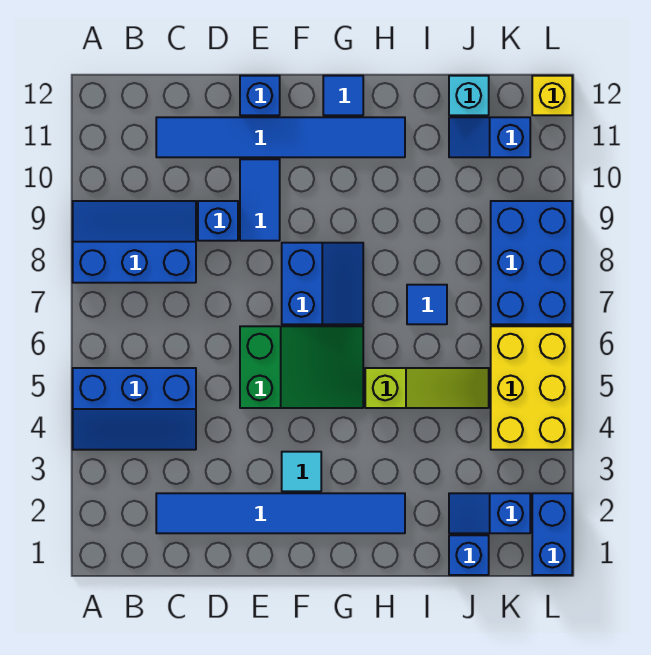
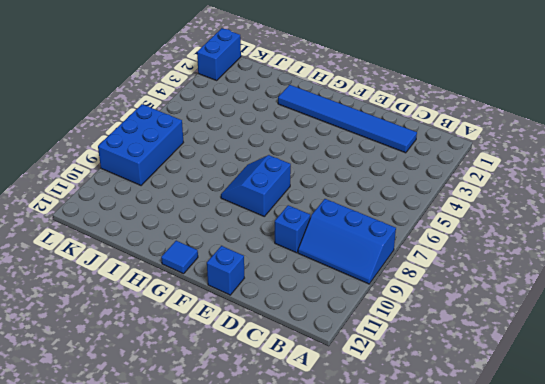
none -> blue slope A4:C5 level 1 top 5
none -> blue tile C11:H11 level 1
none -> green slope E5:G6 level 1 top E

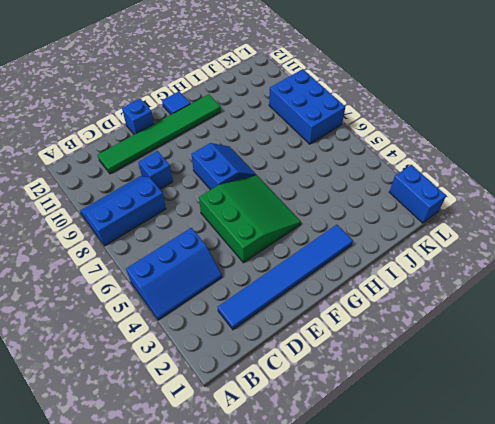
green tile C11:H11 level 1 -> blue tile C11:H11 level 1
green slope E4:G6 level 1 top E -> green slope E5:G6 level 1 top E
none -> blue tile E9:E10 level 1
none -> cyan tile F3 level 1
none -> lime slope H5:J5 level 1 top H

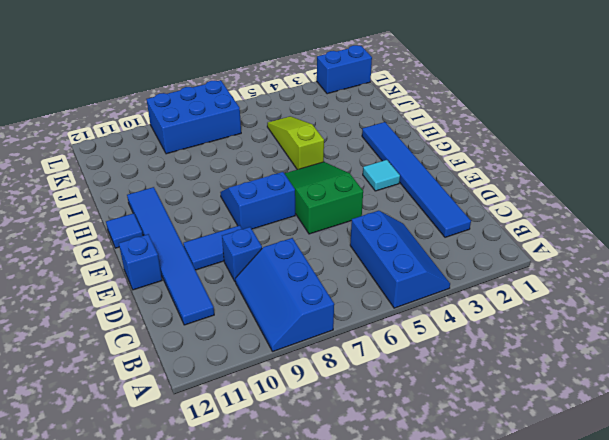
none -> blue tile I7 level 1
none -> blue brick J1 level 1
none -> blue slope J2:K2 level 1 top K

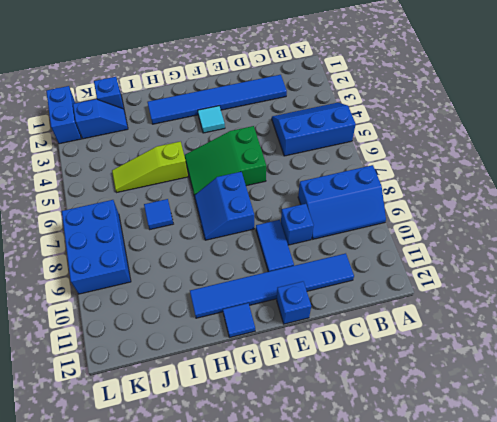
none -> blue slope J11:K11 level 1 top K
none -> cyan brick J12 level 1
none -> yellow brick K4:L6 level 1

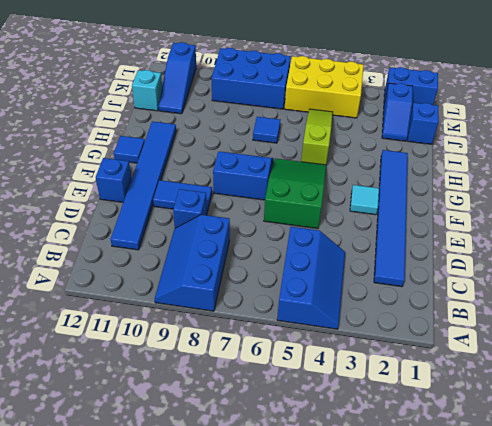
blue slope J11:L11 level 1 top L -> blue slope J11:K11 level 1 top K
none -> yellow brick L12 level 1

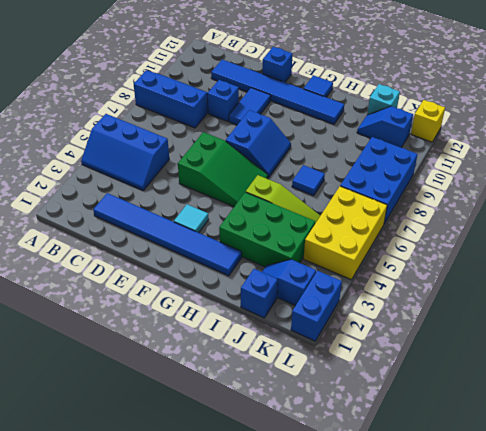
green brick H3:J4 level 1 -> none

